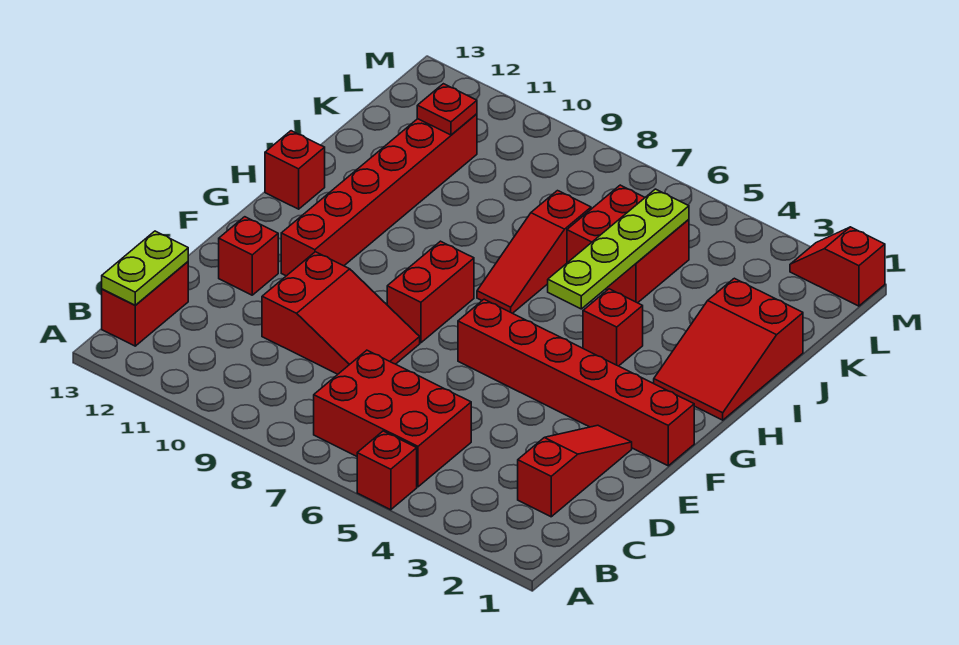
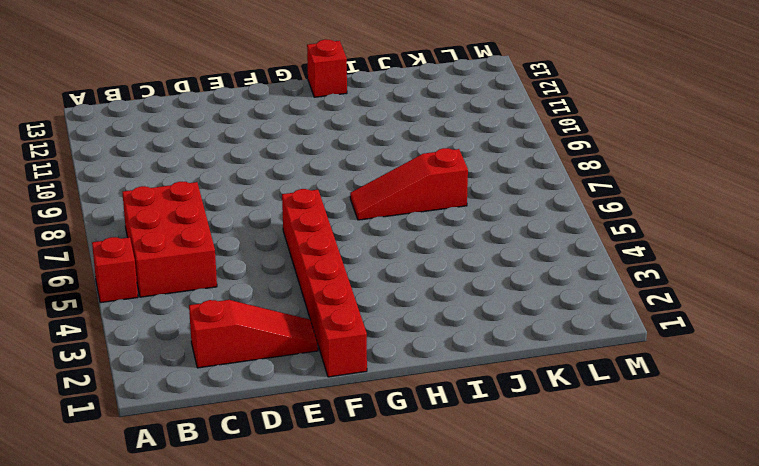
none -> red brick B13:C13 level 1
none -> red slope D8:E10 level 1 top 10
none -> red brick E12 level 1

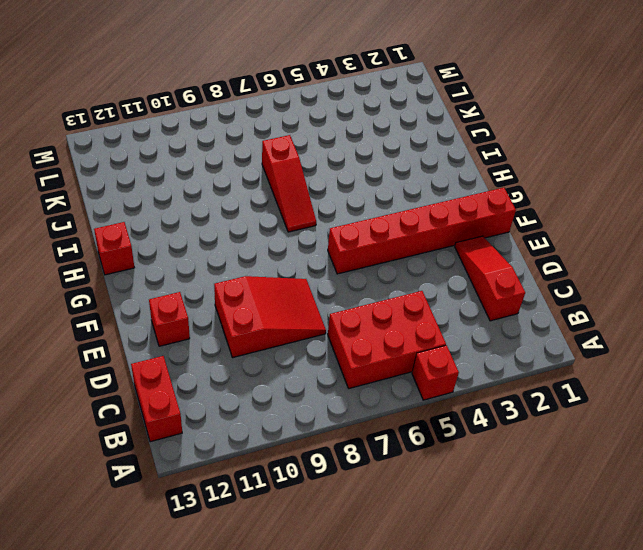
none -> red brick F8:G8 level 1
none -> red brick F11:K11 level 1
none -> red slope H1:J2 level 1 top J

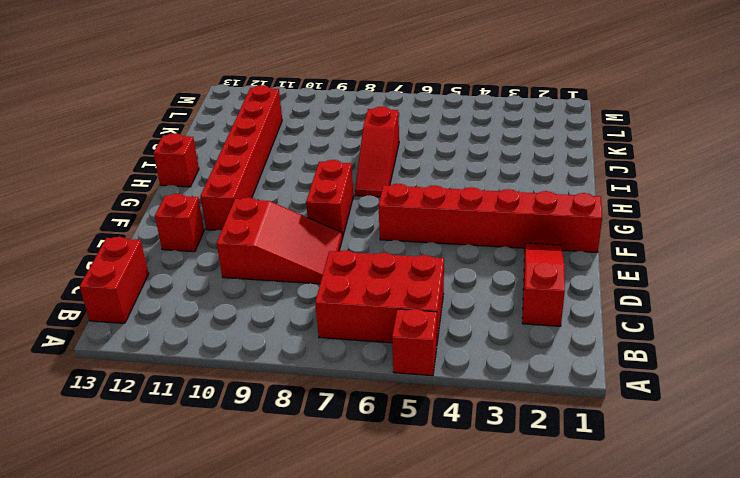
none -> red slope H1:J2 level 1 top J
none -> red brick H4 level 1
none -> red brick J5:K6 level 1

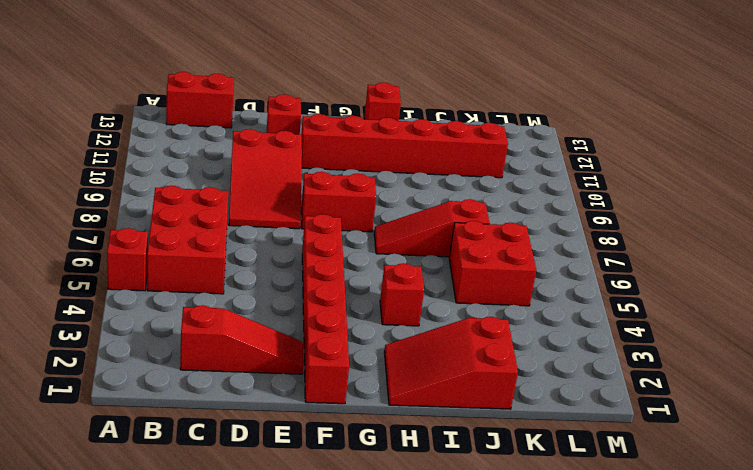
none -> red slope M1:M2 level 1 top 1
none -> lime plate B13:C13 level 2
none -> lime plate H5:K5 level 2

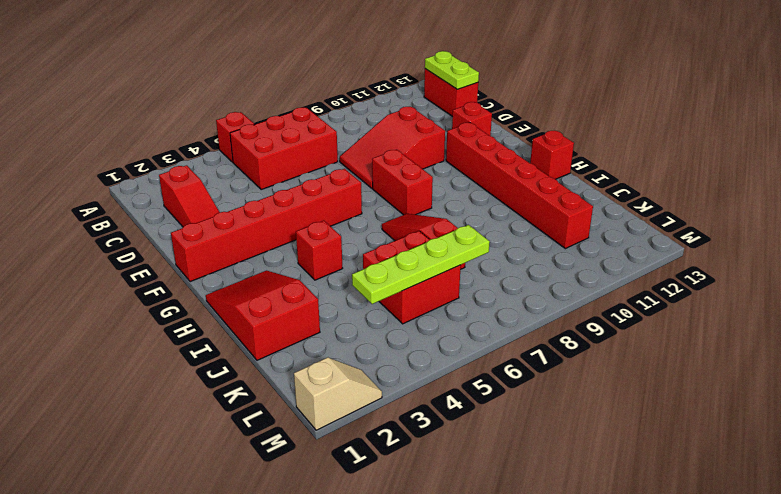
lime plate K4:K7 level 2 -> lime plate H5:K5 level 2
tan slope M1:M2 level 1 top 1 -> red slope M1:M2 level 1 top 1
none -> red plate K11 level 2

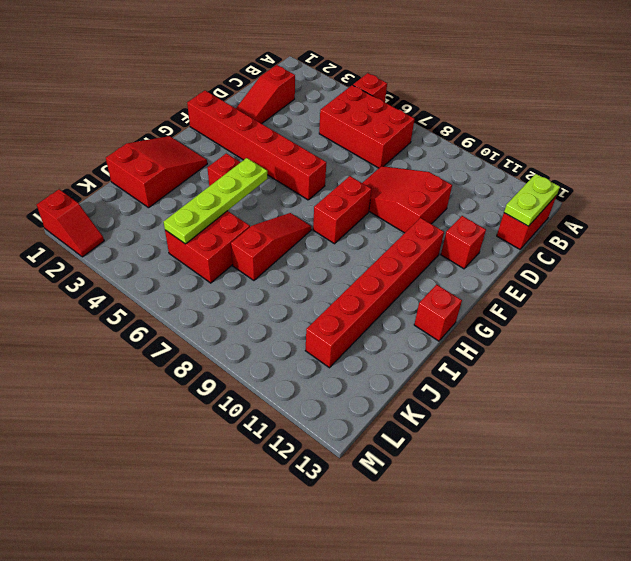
none -> red plate K11 level 2

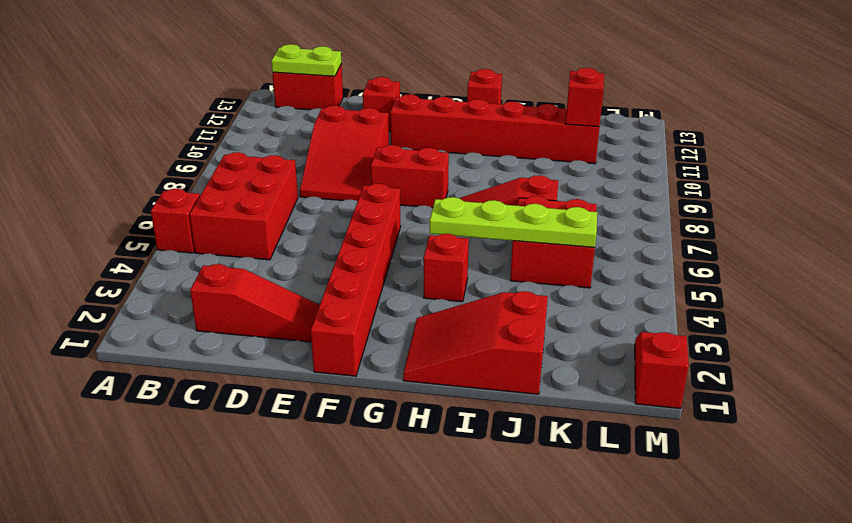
red brick K11 level 2 -> red plate K11 level 2

